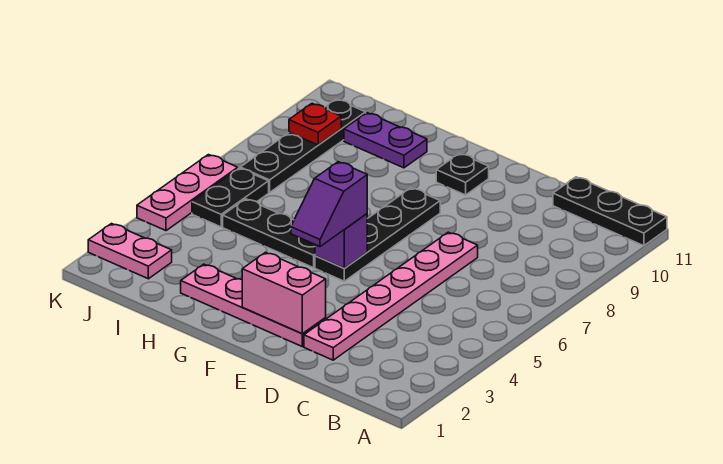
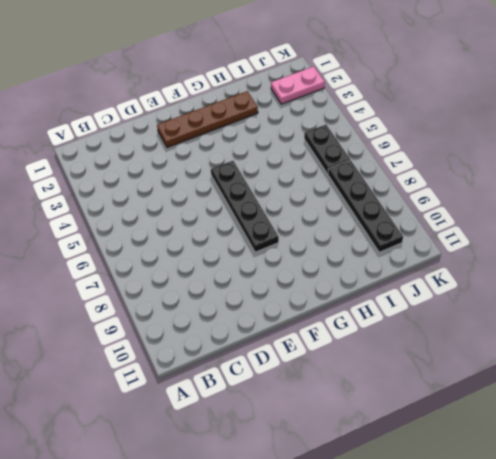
brown plate E2:H2 level 1 -> pink plate E2:H2 level 1
none -> black plate A11:C11 level 1
none -> pink plate D2:D7 level 1
none -> black plate F10 level 1

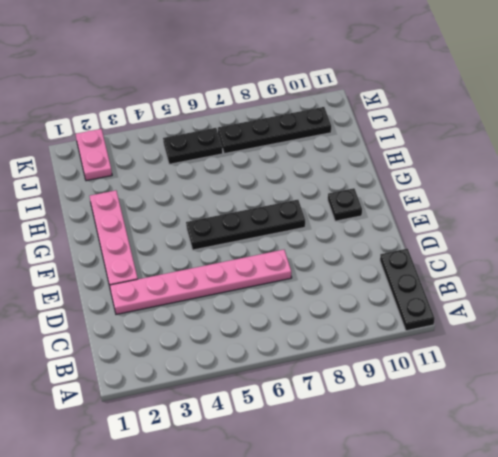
none -> black plate G5:I5 level 1
none -> purple plate H10:I10 level 1
none -> pink plate K4:K6 level 1

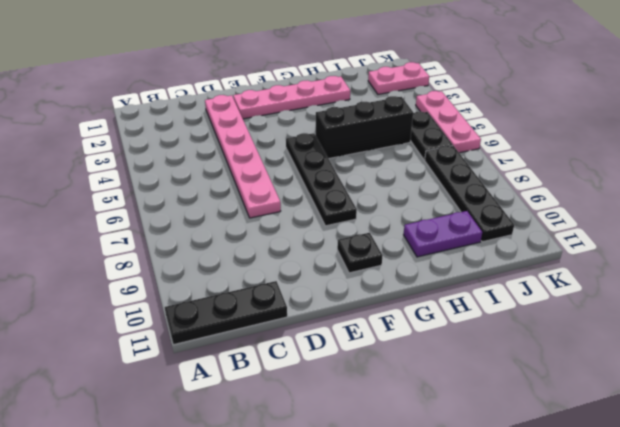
black brick G5:I5 level 1 -> black plate G5:I5 level 1
none -> pink brick E2:F2 level 2
none -> purple brick F5 level 2
none -> red plate J9 level 2

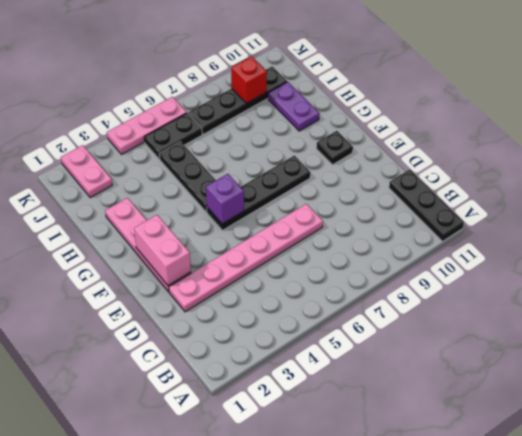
red brick J9 level 2 -> red plate J9 level 2
none -> purple slope F4:F5 level 3 top 5

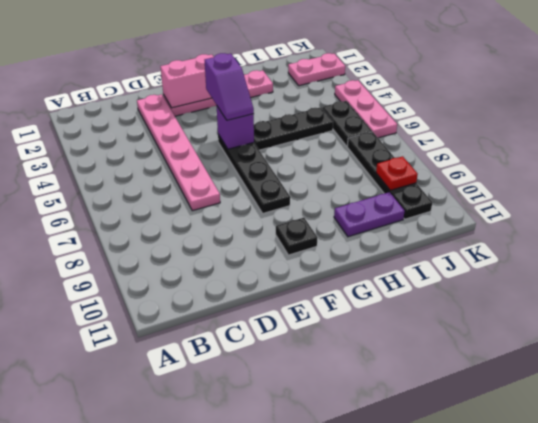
purple slope F4:F5 level 3 top 4 -> purple slope F4:F5 level 3 top 5
none -> black plate A11:C11 level 1

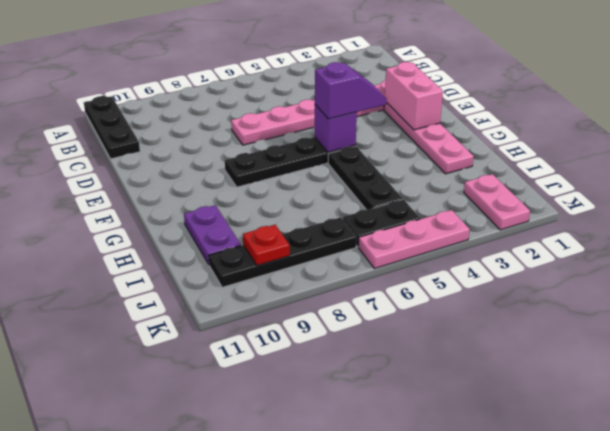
none -> black plate F10 level 1

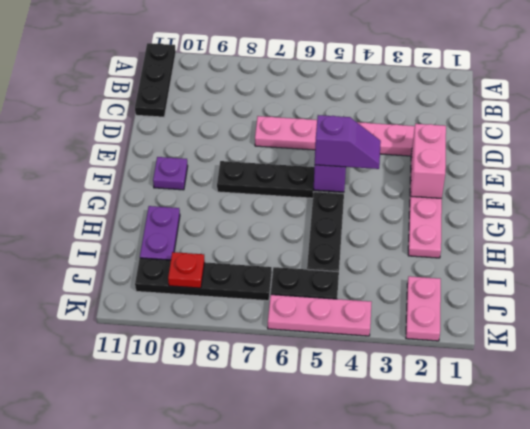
purple plate F10 level 1 -> black plate F10 level 1

